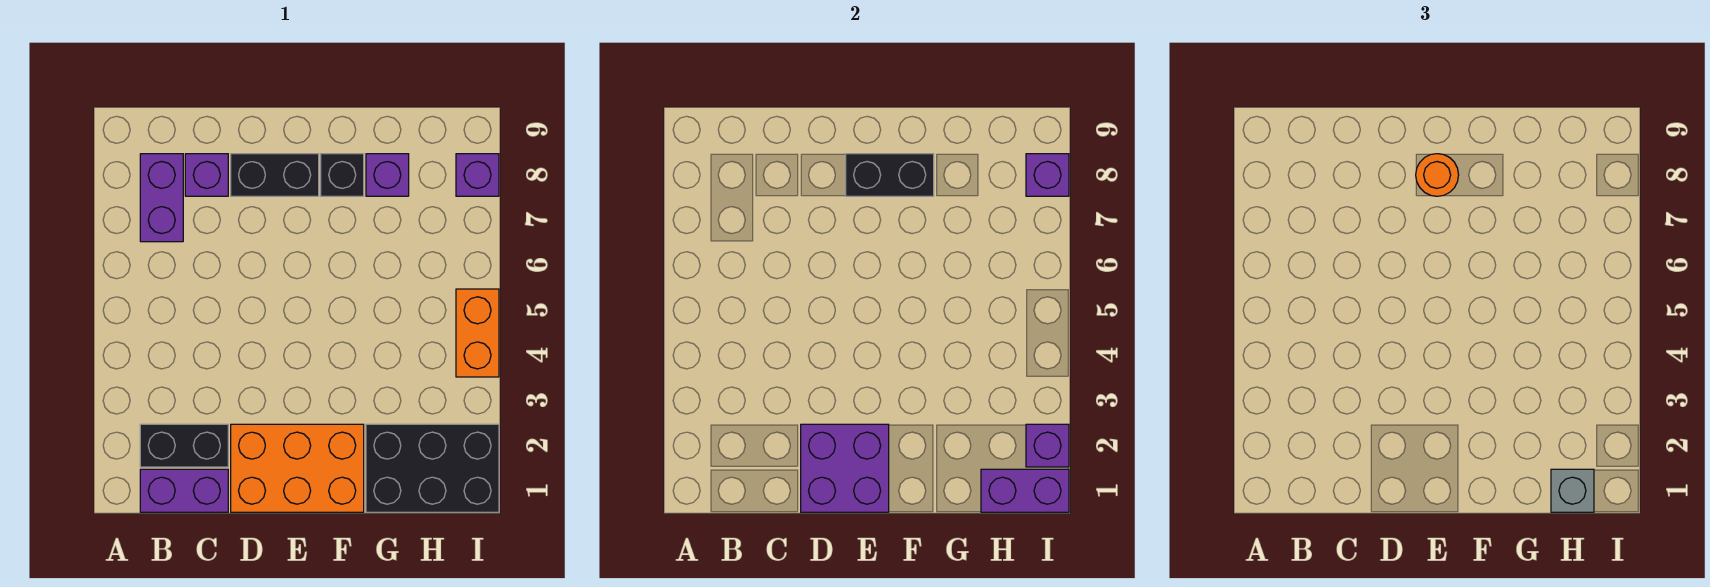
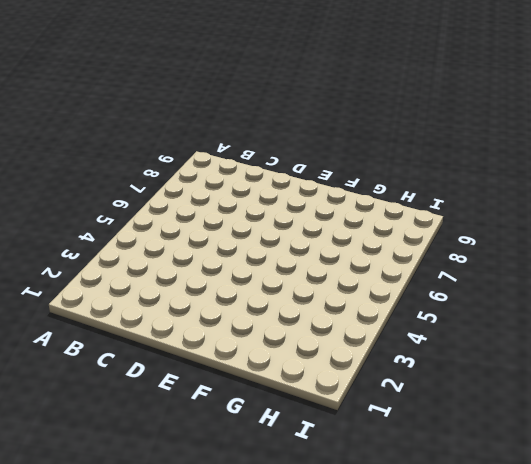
none -> purple brick B1:C1 level 1
none -> black brick B2:C2 level 1
none -> purple brick B7:B8 level 1

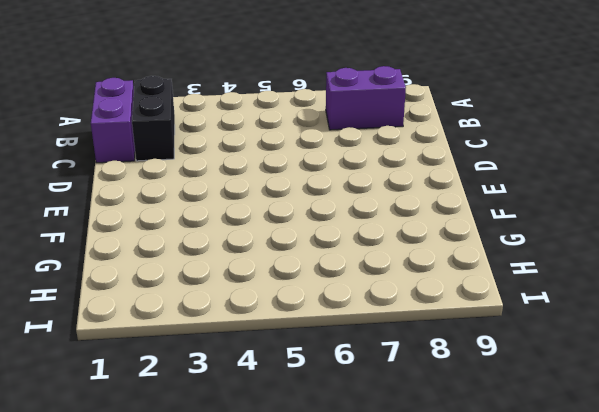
none -> purple brick C8 level 1
none -> orange brick D1:F2 level 1
none -> black brick D8:E8 level 1

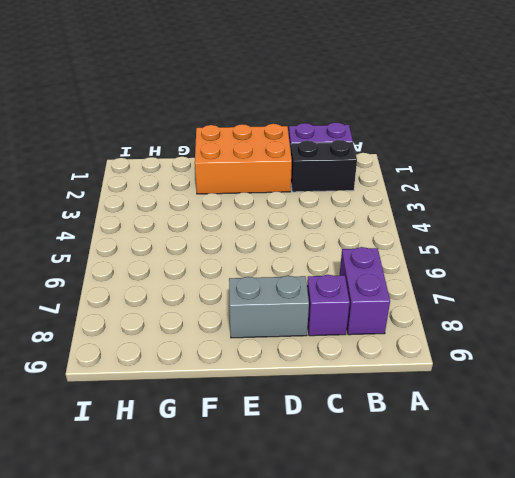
grey brick D8:E8 level 1 -> black brick D8:E8 level 1
none -> black brick F8 level 1
none -> black brick G1:I2 level 1
none -> purple brick G8 level 1

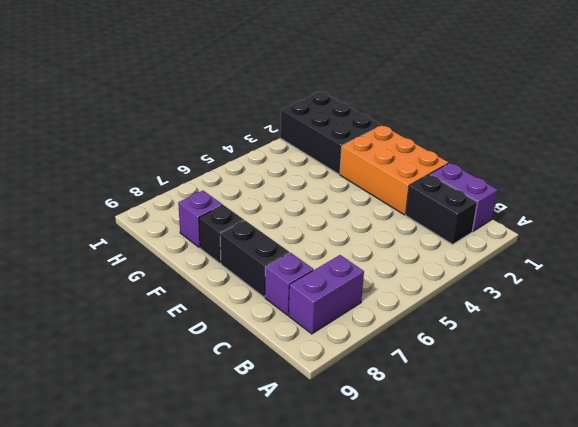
none -> orange brick I4:I5 level 1
none -> purple brick I8 level 1
none -> purple brick D1:E2 level 2

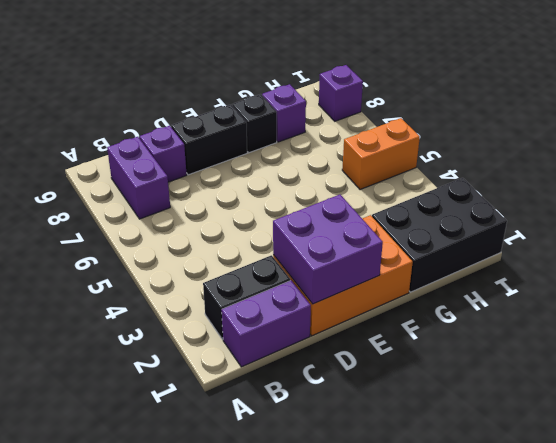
orange brick H5:I5 level 1 -> orange brick I4:I5 level 1
none -> black brick E8:F8 level 2
none -> purple brick H1:I1 level 2
none -> purple brick I2 level 2

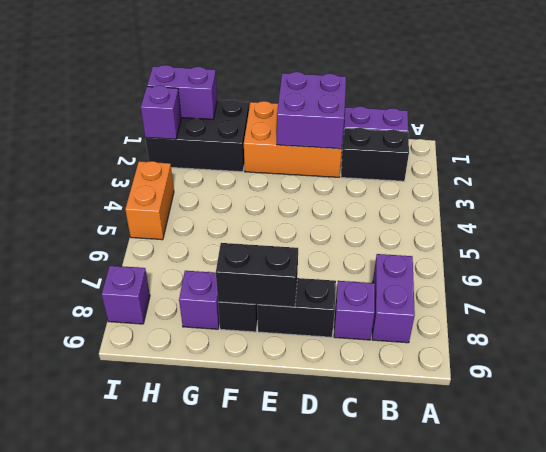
none -> purple brick I8 level 2
none -> orange round brick E8 level 3
none -> grey brick H1 level 3

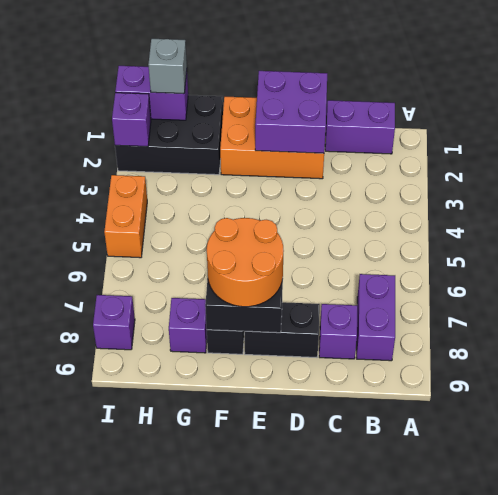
orange round brick E7:F8 level 3 -> orange round brick E8 level 3
none -> black brick B2:C2 level 1
none -> purple brick I8 level 2

